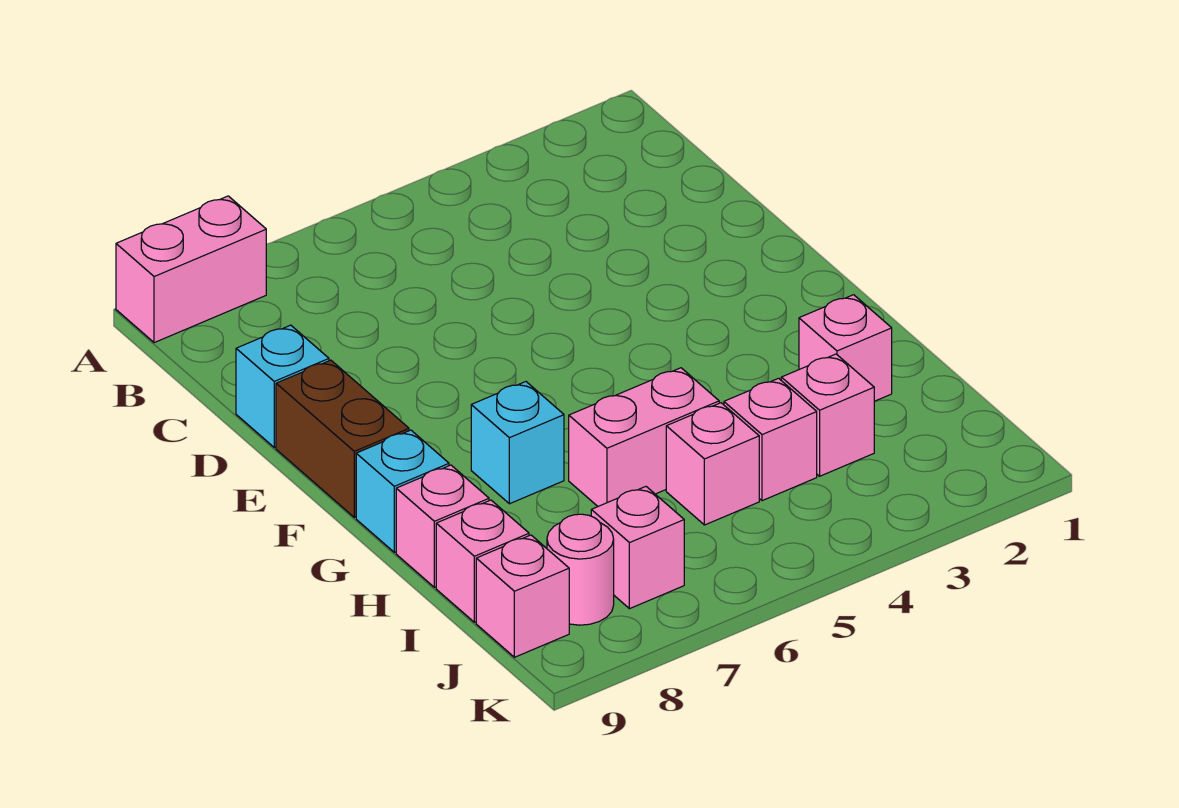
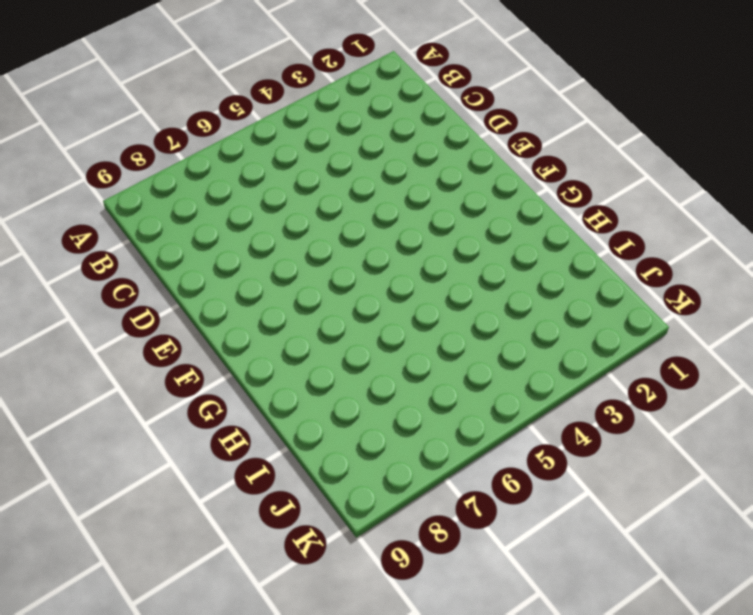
none -> pink brick A8:A9 level 1
none -> cyan brick D9 level 1
none -> brown brick E9:F9 level 1

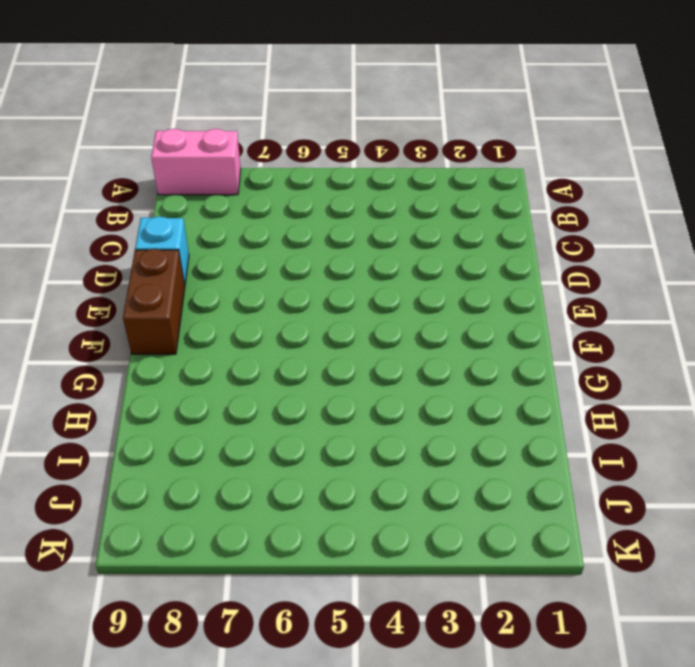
none -> cyan brick G7 level 1
none -> cyan brick G9 level 1
none -> pink brick H2 level 1

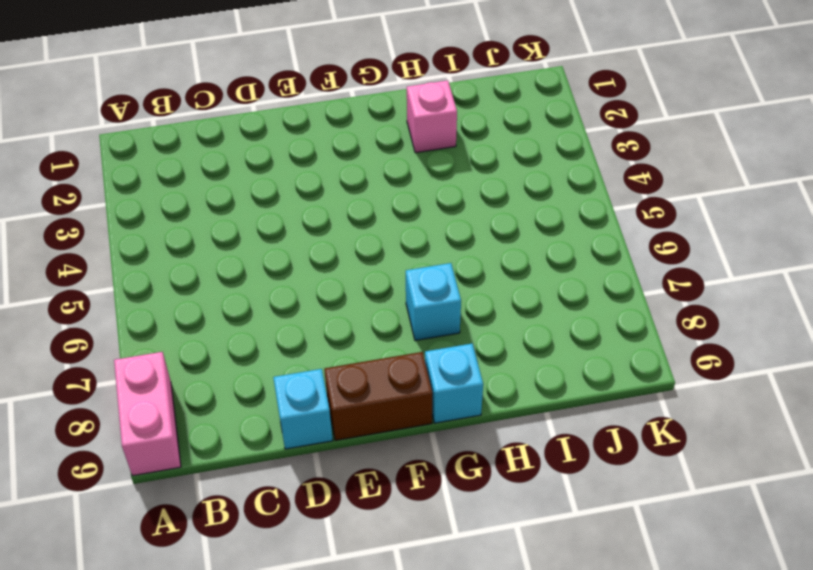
none -> pink brick H5:H6 level 1
none -> pink brick H9 level 1
none -> pink brick I3 level 1

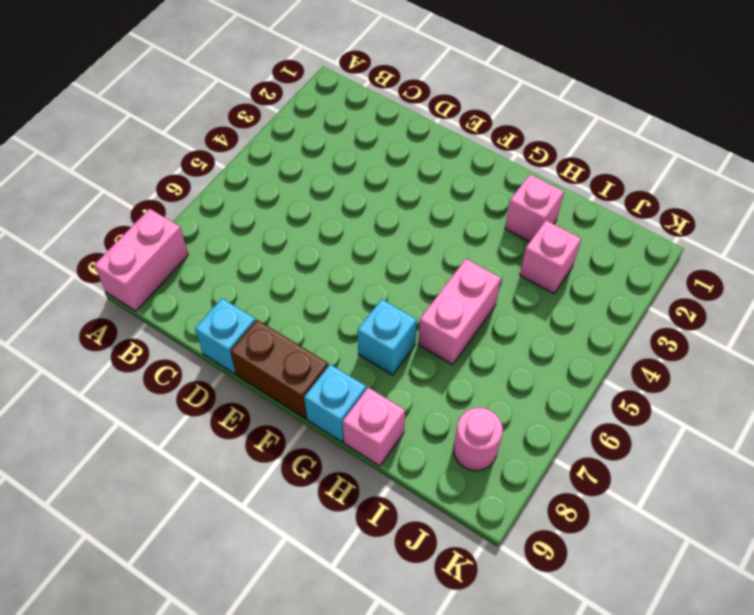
none -> pink brick I4 level 1
none -> pink brick I5 level 1
none -> pink brick I9 level 1

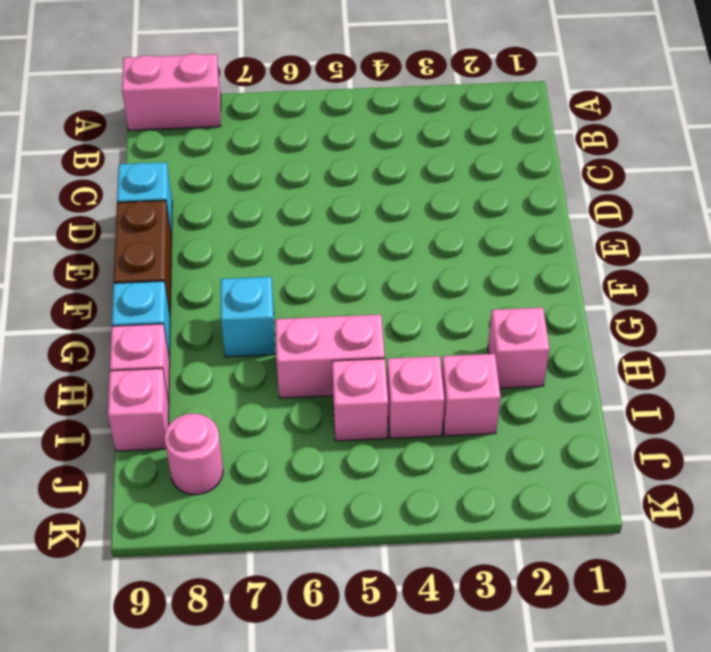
none -> pink brick J7 level 1
none -> pink brick J9 level 1

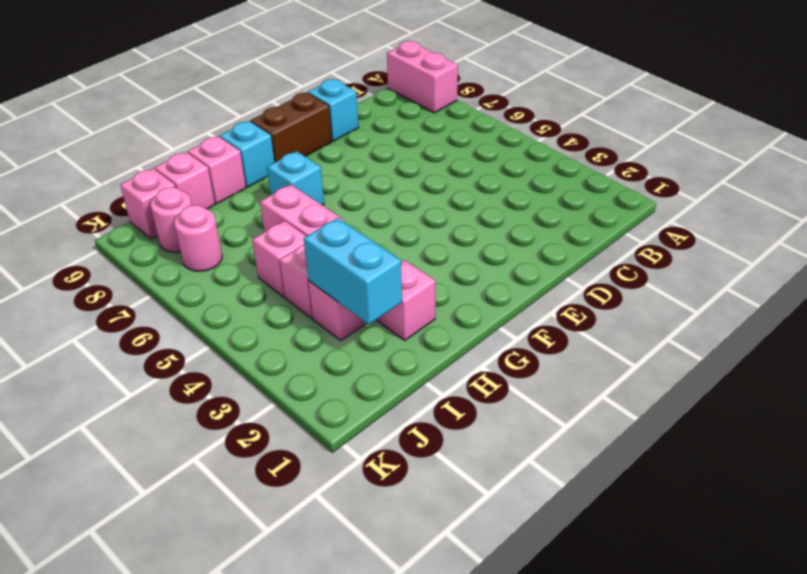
cyan brick I2:I3 level 2 -> none
pink round brick J7 level 1 -> pink brick J7 level 1

